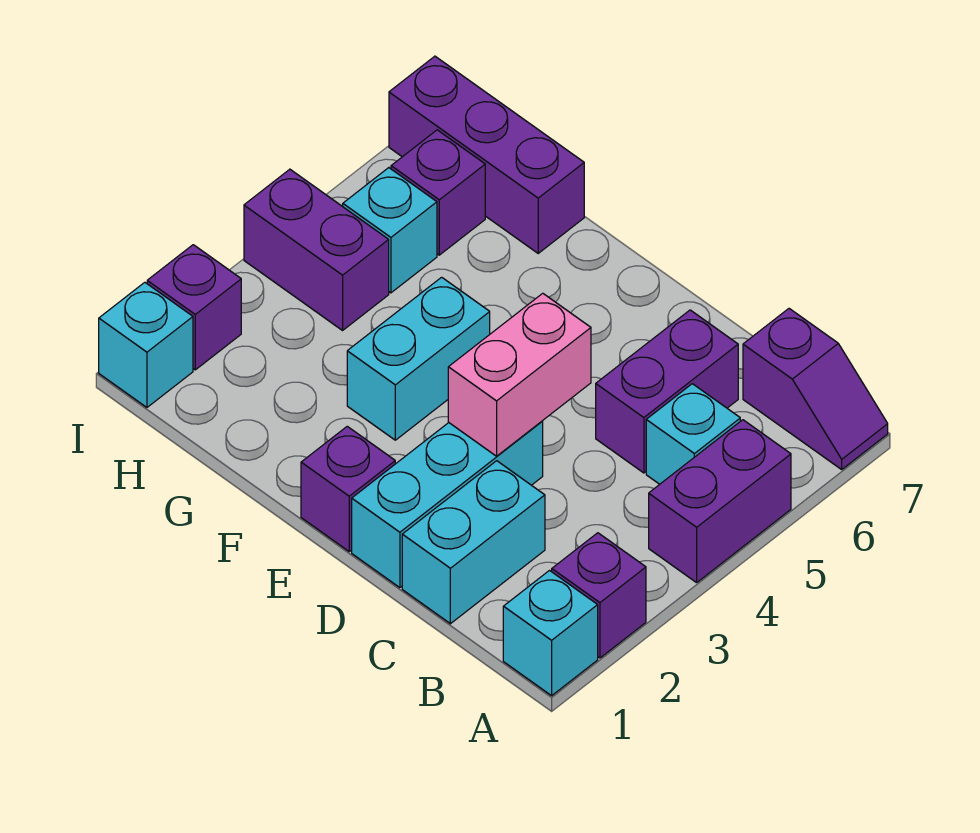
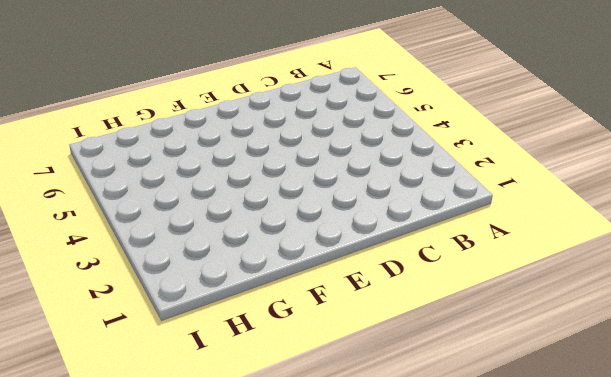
none -> cyan brick A1 level 1
none -> purple brick A2 level 1
none -> purple brick A4:A5 level 1

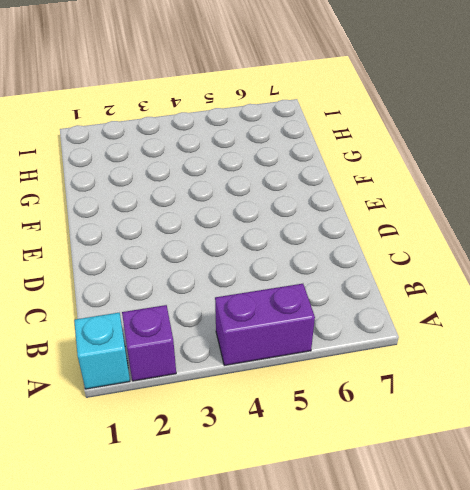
none -> purple slope A7:B7 level 1 top B
none -> cyan brick B5 level 1
none -> cyan brick C1:C2 level 1

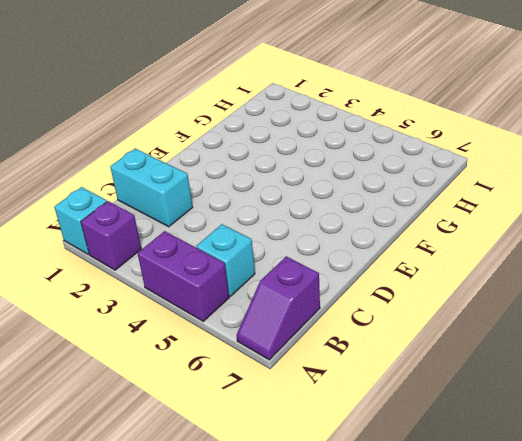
none -> purple brick C5:C6 level 1
none -> cyan brick D1:D3 level 1
none -> purple brick E1 level 1

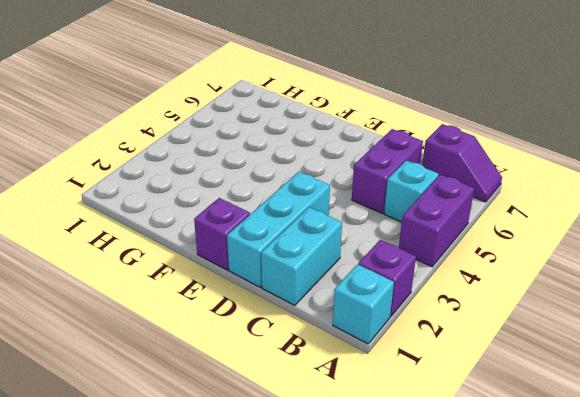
none -> cyan brick F3:F4 level 1
none -> purple brick G7:I7 level 1
none -> purple brick H4:I4 level 1

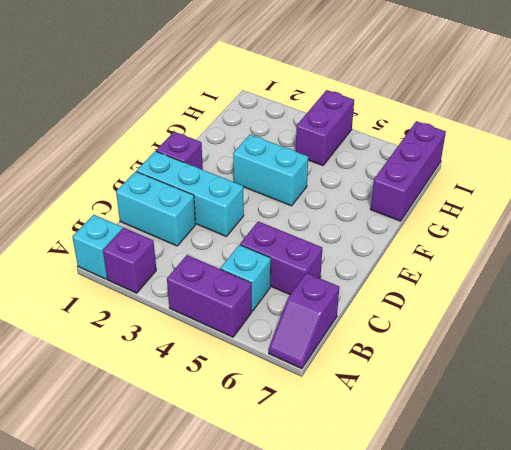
none -> cyan brick H5 level 1
none -> purple brick H6 level 1
none -> cyan brick I1 level 1

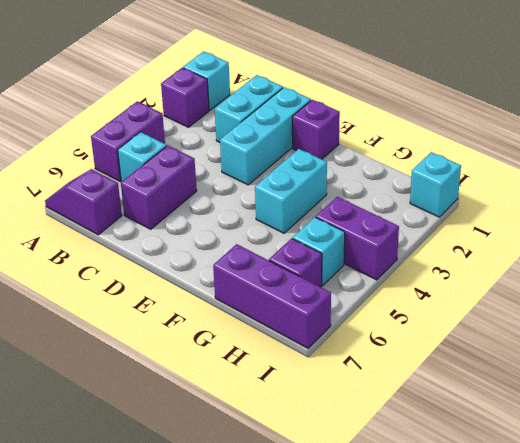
none -> purple brick I2 level 1
none -> pink brick D3:D4 level 2

